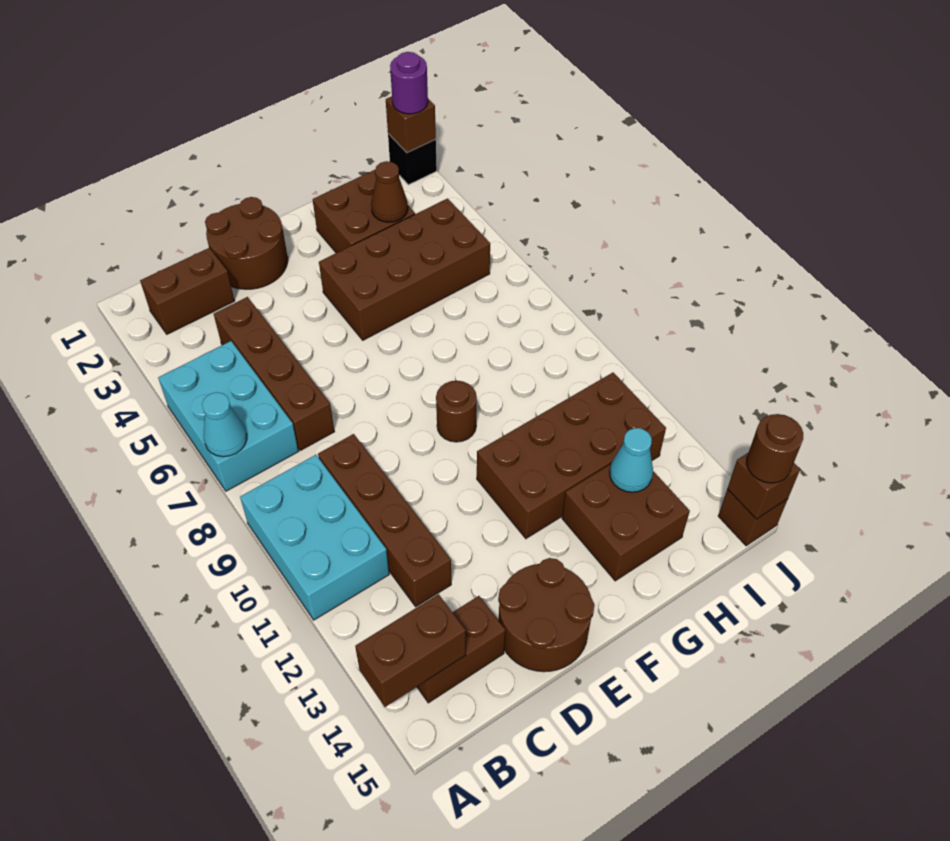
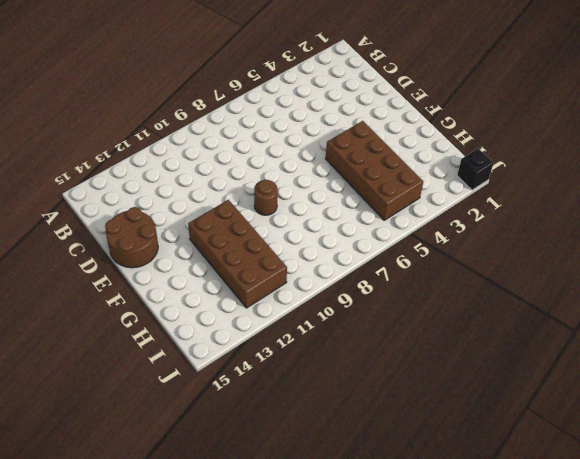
none -> cyan brick A5:B7 level 1
none -> cyan brick A9:B11 level 1
none -> brown brick B2:C2 level 1

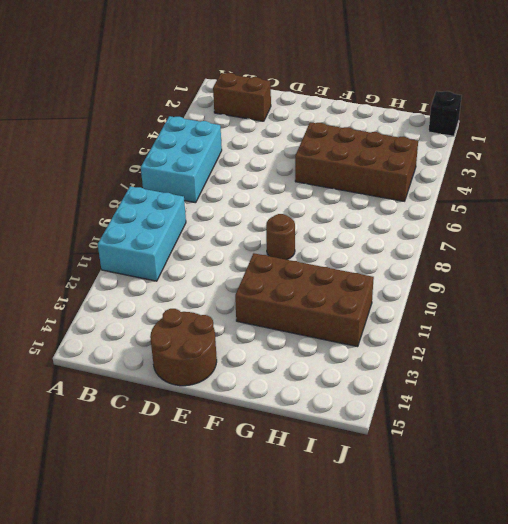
none -> brown brick B14:C14 level 1
none -> brown brick C4:C7 level 1
none -> brown brick C9:C12 level 1

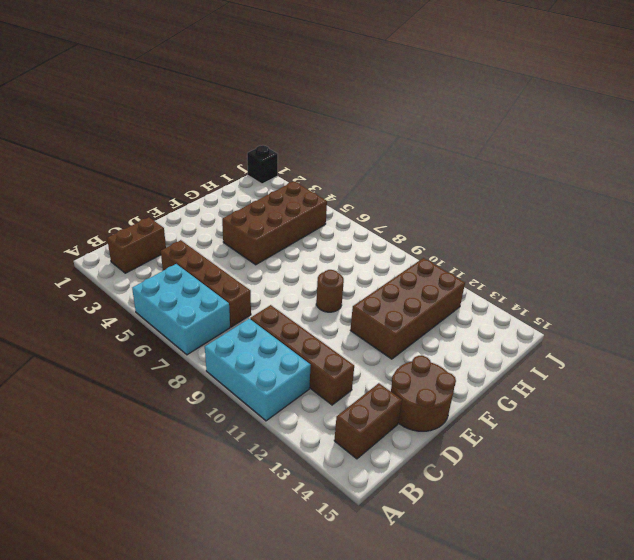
none -> brown round brick D1:E2 level 1
none -> brown brick G2:H3 level 1
none -> brown brick G13:H14 level 1

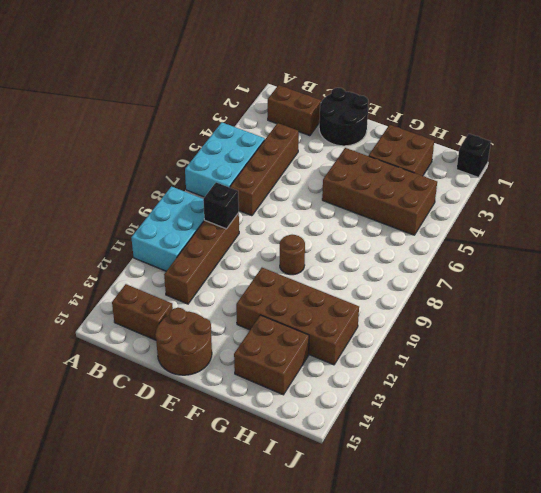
black brick C9 level 2 -> none
black round brick D1:E2 level 1 -> brown round brick D1:E2 level 1
none -> brown brick J15 level 1
none -> cyan cone A7 level 2
none -> brown brick A14:B14 level 2

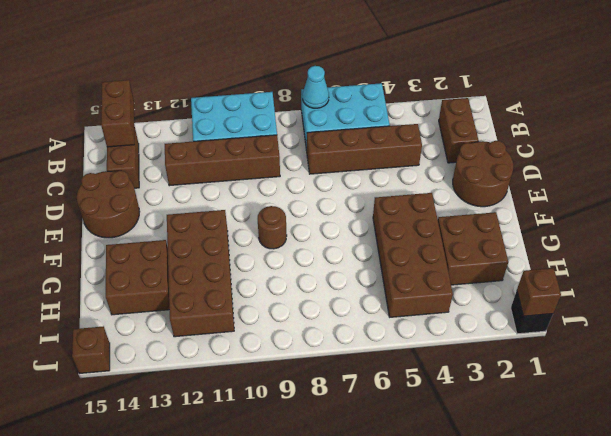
none -> brown cone H3 level 2
none -> cyan cone H13 level 2
none -> brown brick J15 level 2

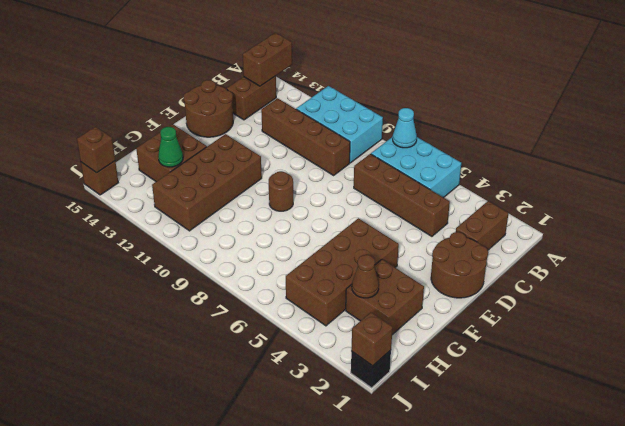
green cone H13 level 2 -> cyan cone H13 level 2
none -> purple round brick J1 level 3
none -> brown round brick J15 level 3

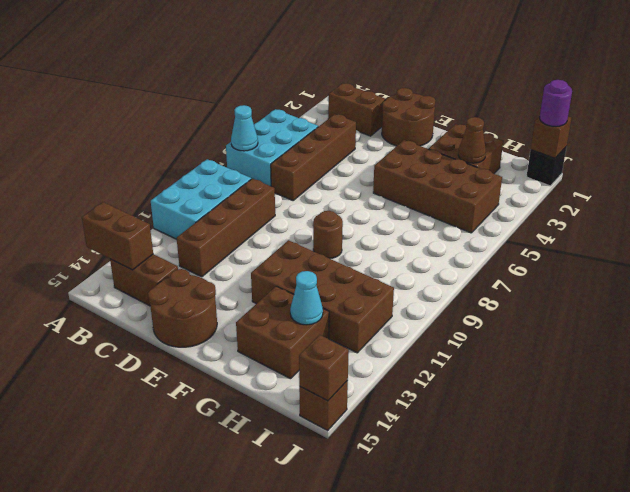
none -> brown round brick J15 level 3

